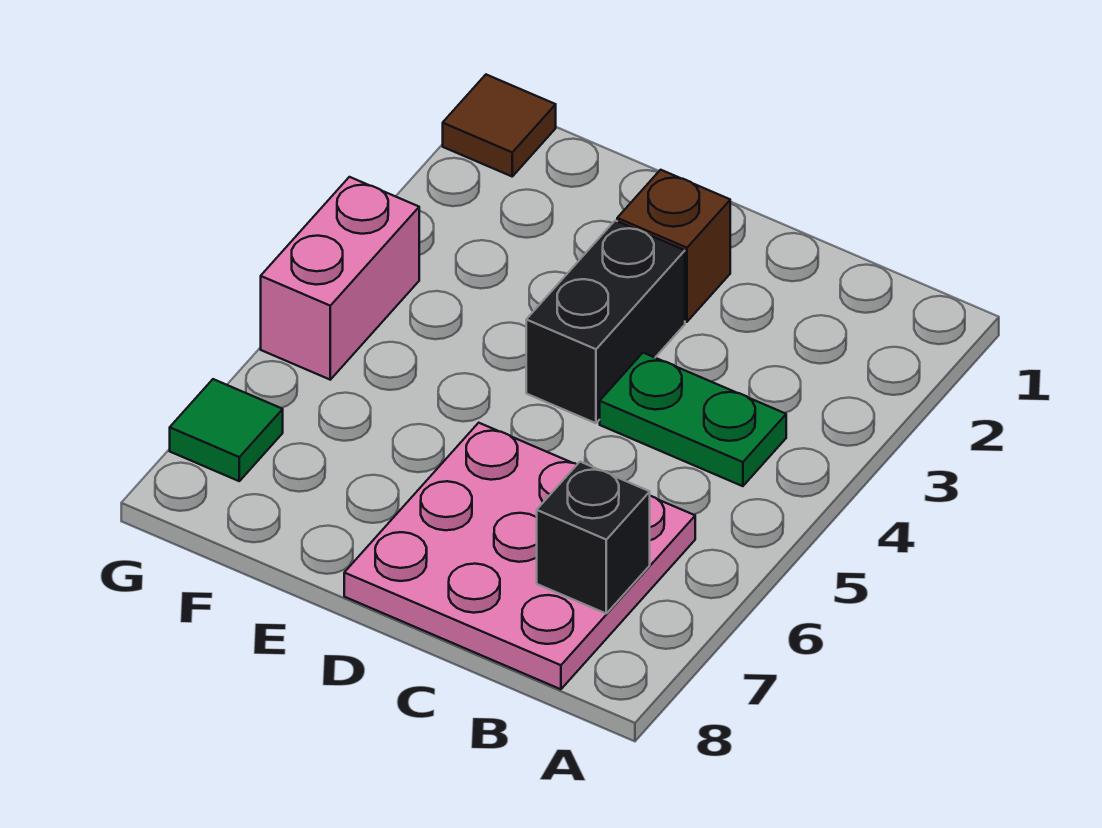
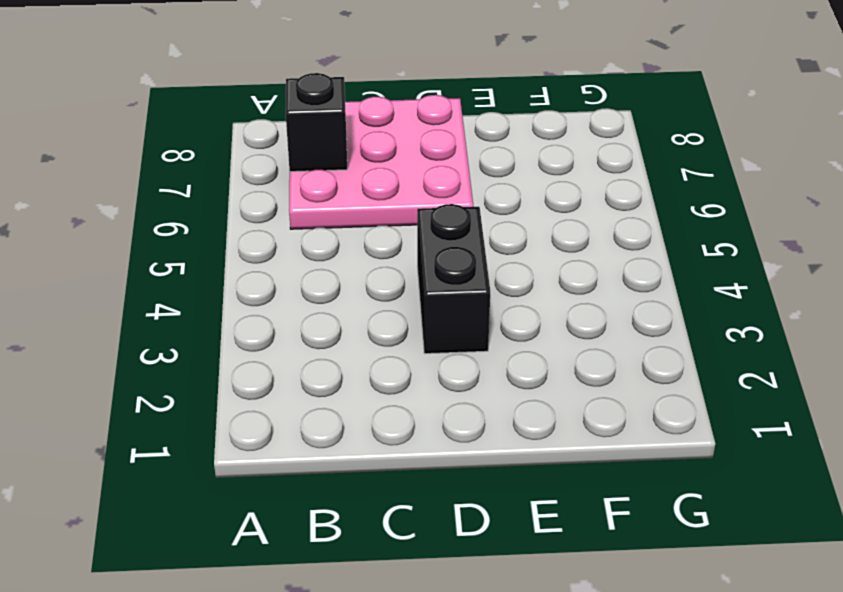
none -> green plate B4:C4 level 1
none -> brown brick D2 level 1

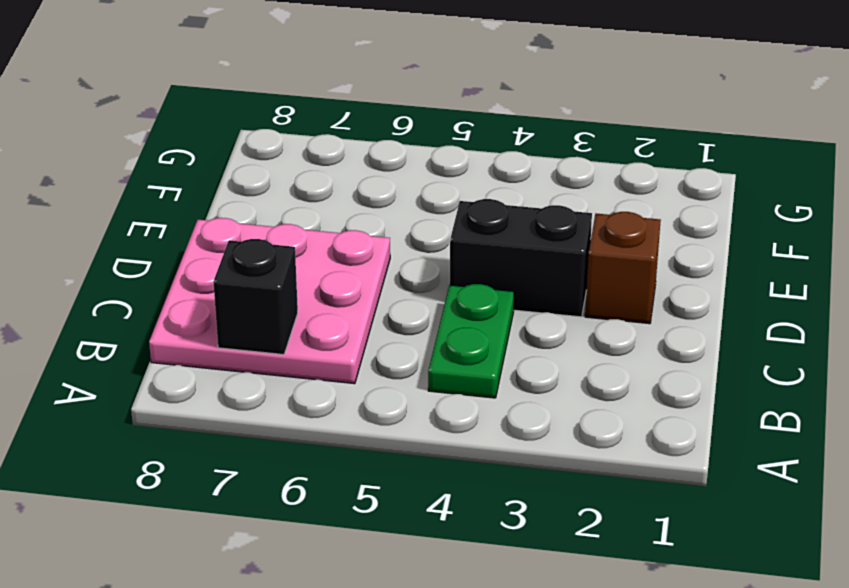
none -> brown tile G1 level 1
none -> pink brick G4:G5 level 1

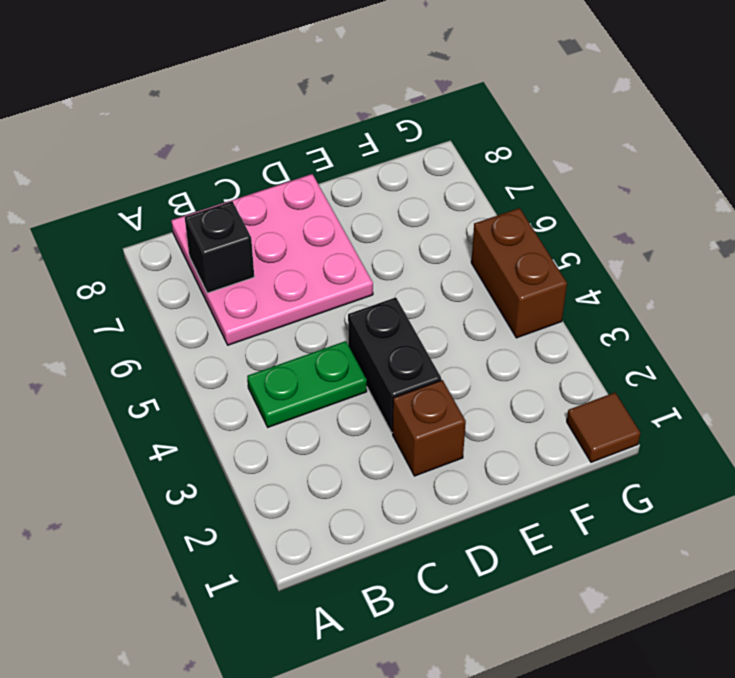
brown brick G4:G5 level 1 -> pink brick G4:G5 level 1
none -> green tile G7 level 1

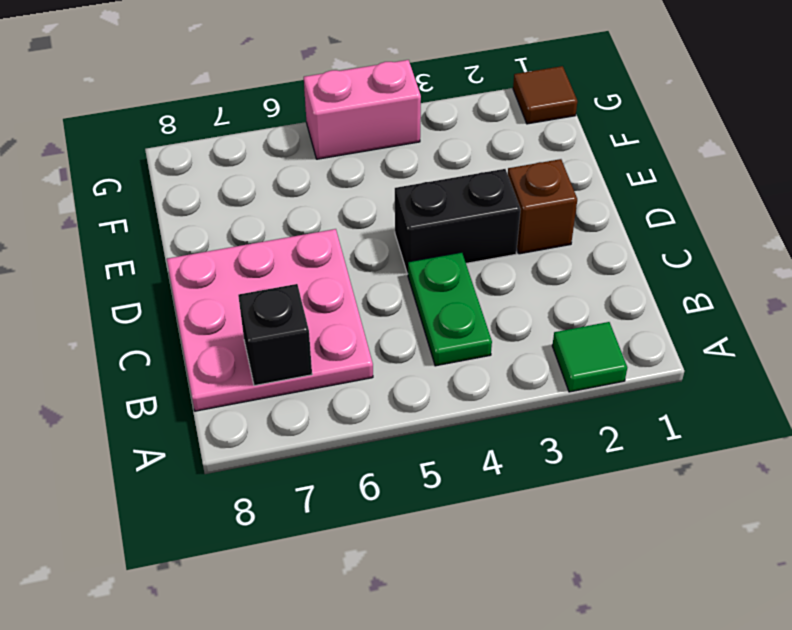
green tile A2 level 1 -> green tile G7 level 1

